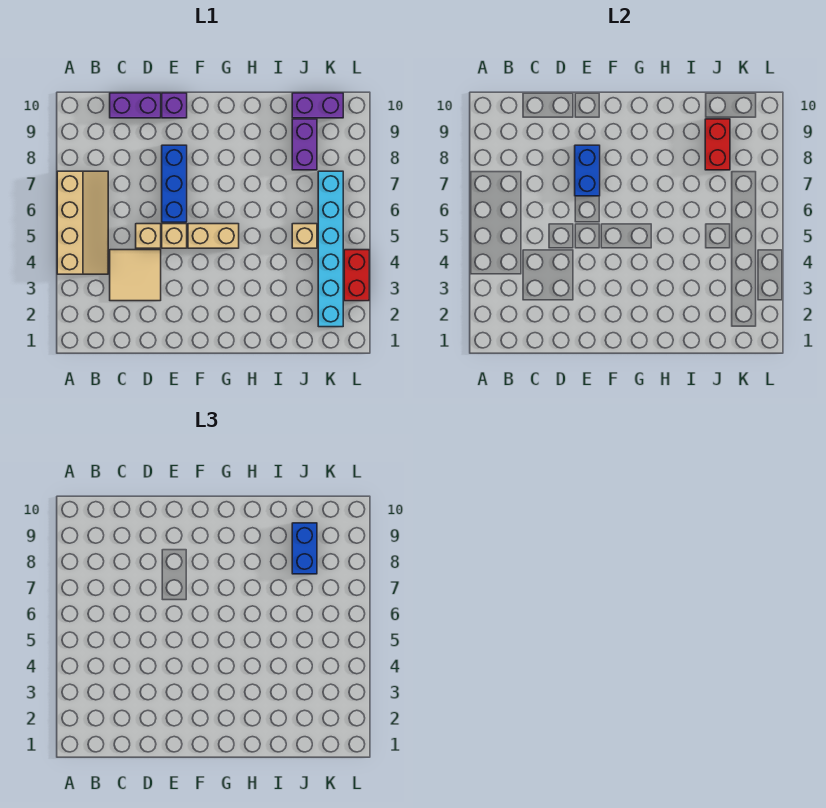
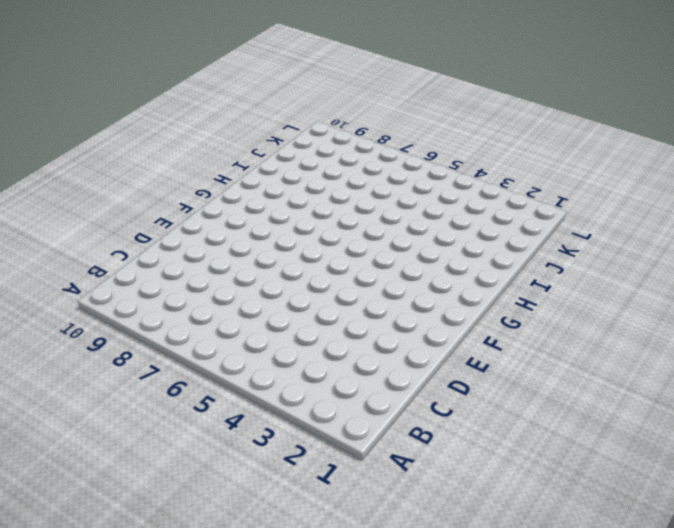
none -> tan slope A4:B7 level 1 top A
none -> tan tile C3:D4 level 1
none -> purple brick C10:D10 level 1

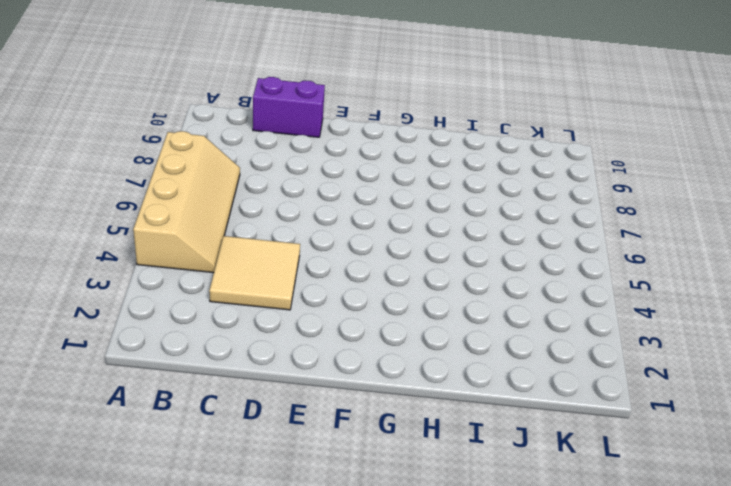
none -> tan brick D5 level 1
none -> tan brick E5 level 1
none -> blue brick E6:E8 level 1

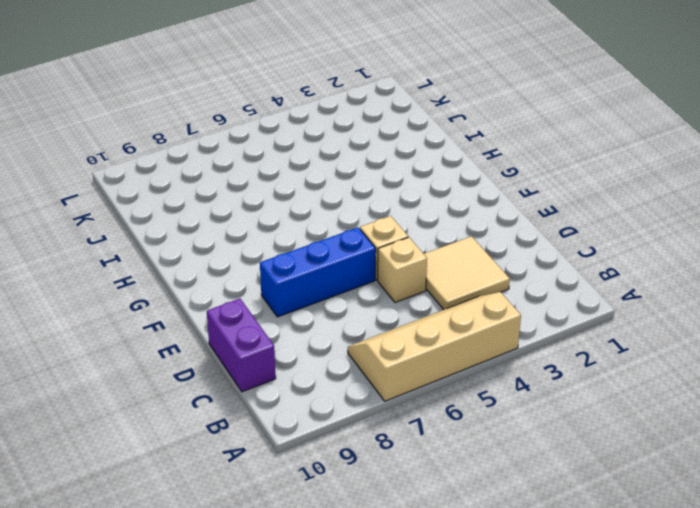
none -> purple brick E10 level 1
none -> tan brick F5:G5 level 1
none -> tan brick J5 level 1

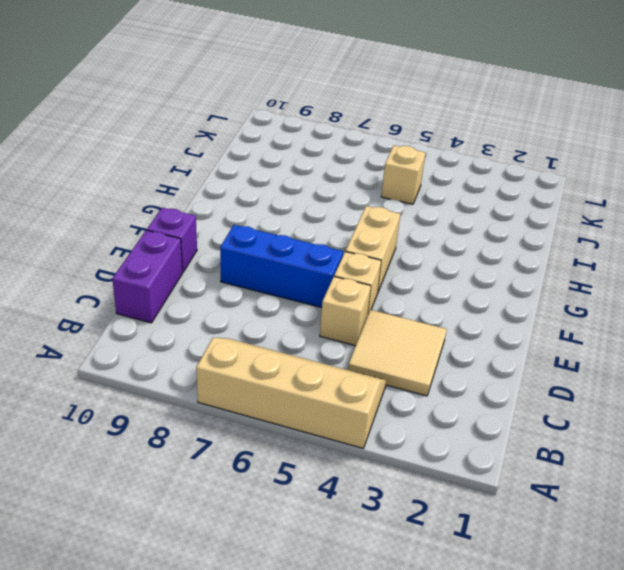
none -> purple brick J8:J9 level 1
none -> purple brick J10:K10 level 1
none -> cyan brick K2:K7 level 1

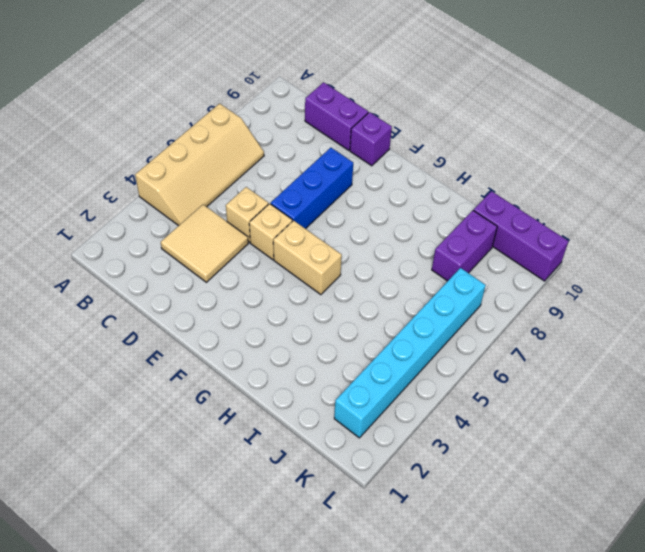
purple brick J10:L10 level 1 -> purple brick J10:K10 level 1
none -> tan brick J5 level 1
none -> red brick L3:L4 level 1
none -> blue brick E7:E8 level 2

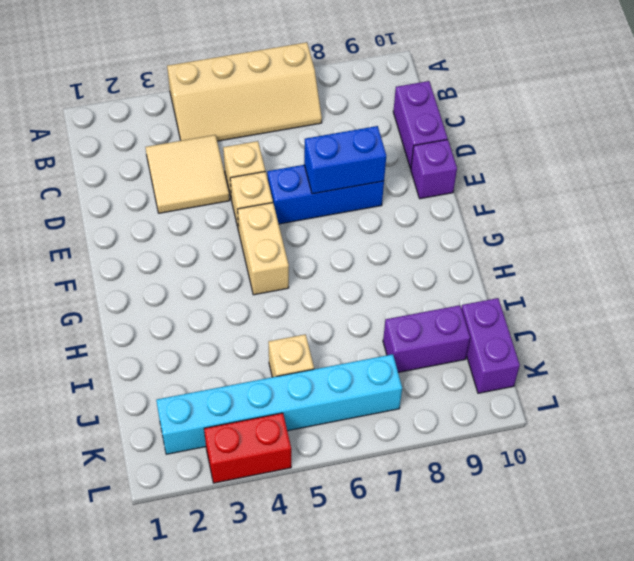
none -> red brick J8:J9 level 2
none -> blue brick J8:J9 level 3

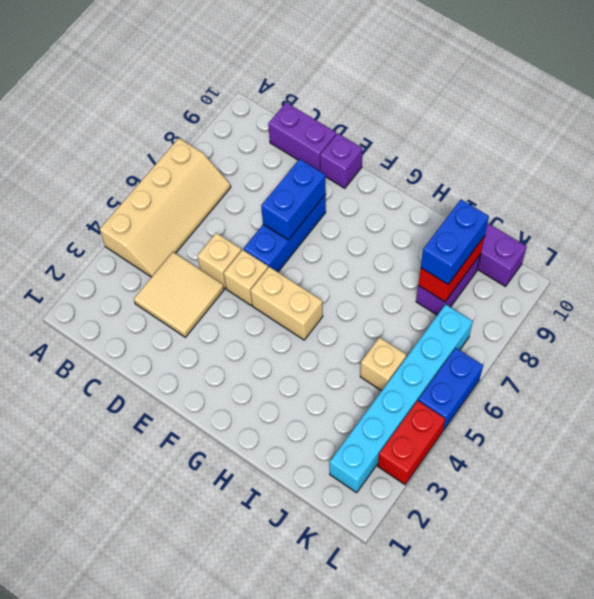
blue brick L5:L6 level 1 -> none

